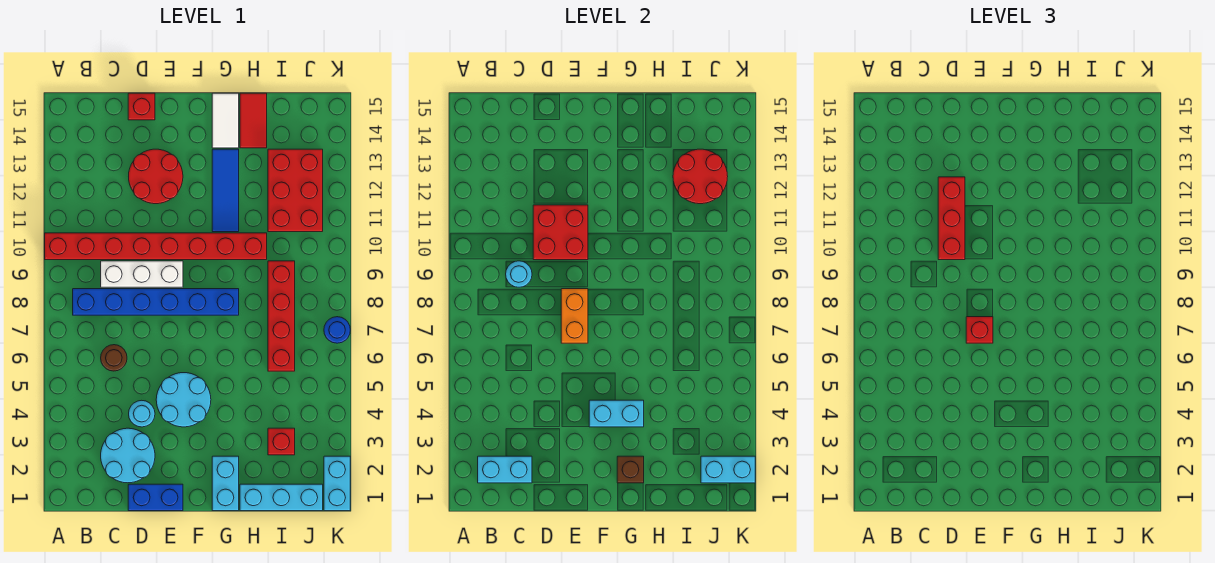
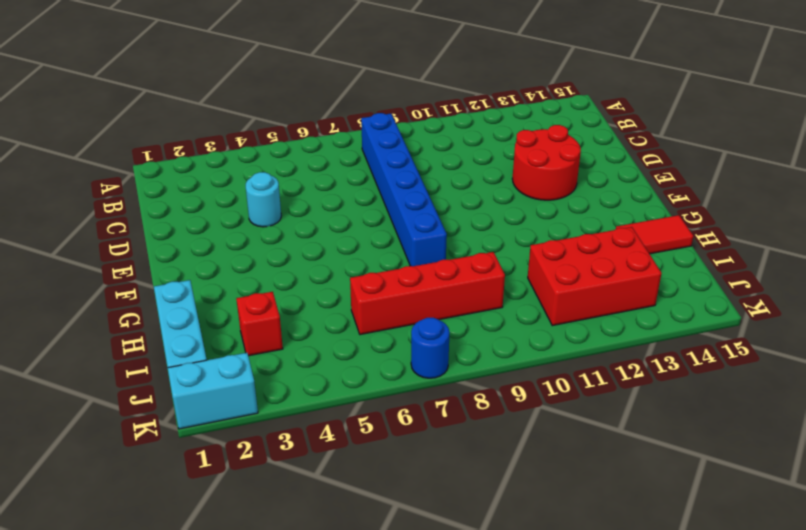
none -> red brick A10:H10 level 1
none -> cyan round brick C2:D3 level 1
none -> brown round brick C6 level 1
none -> white brick C9:E9 level 1

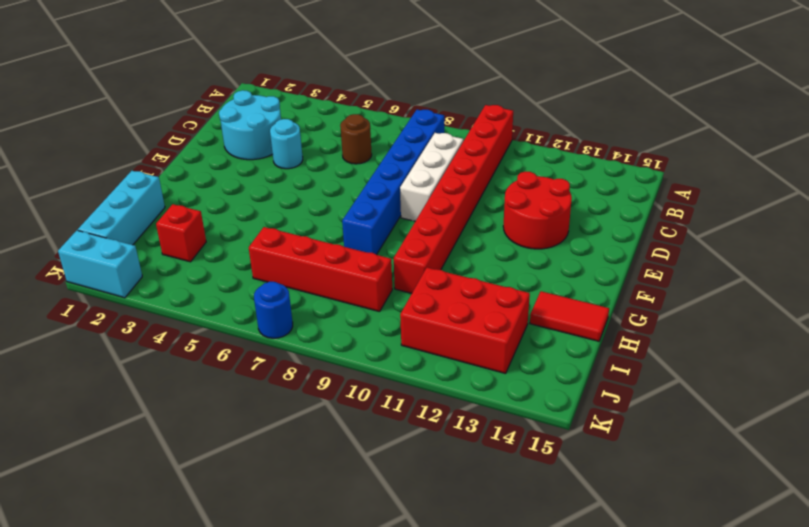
none -> blue brick D1:E1 level 1
none -> red brick D15 level 1
none -> cyan round brick E4:F5 level 1
none -> cyan brick G1:G2 level 1

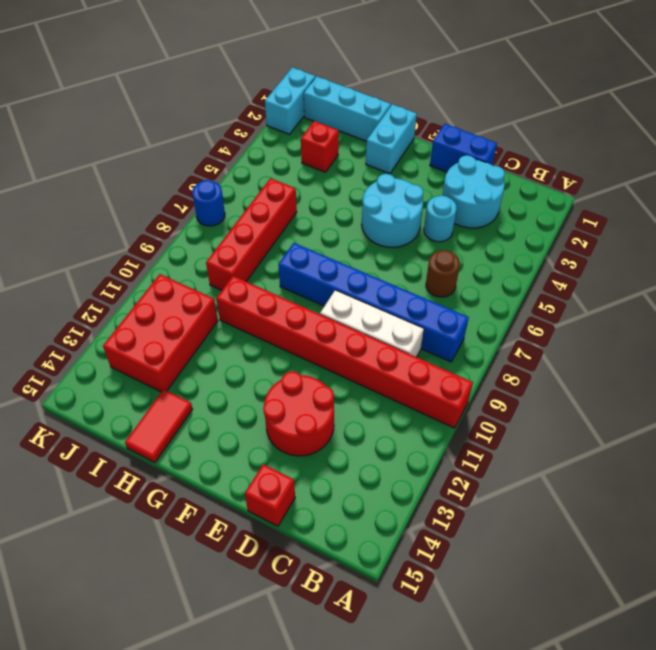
none -> blue tile G11:G13 level 1
none -> white tile G14:G15 level 1
none -> cyan brick B2:C2 level 2
none -> cyan round brick C9 level 2

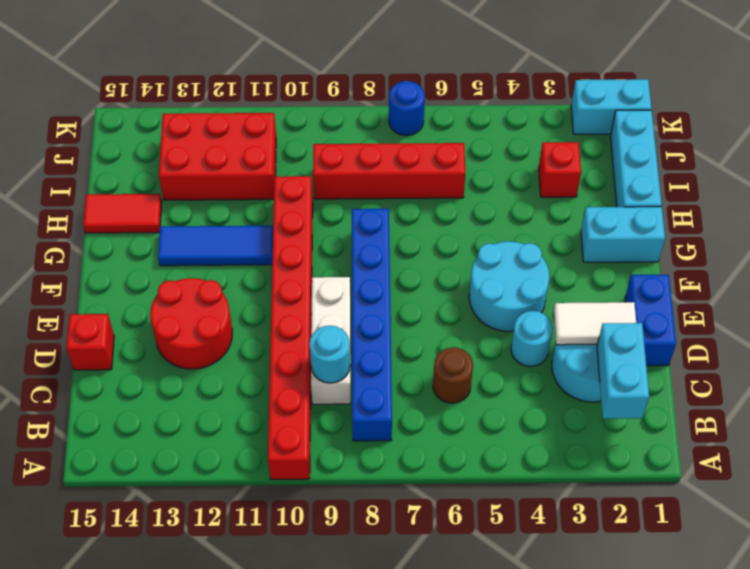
white tile D2:D3 level 2 -> white tile G14:G15 level 1
none -> red brick D10:E11 level 2
none -> orange brick E7:E8 level 2
none -> cyan brick F4:G4 level 2
none -> brown brick G2 level 2

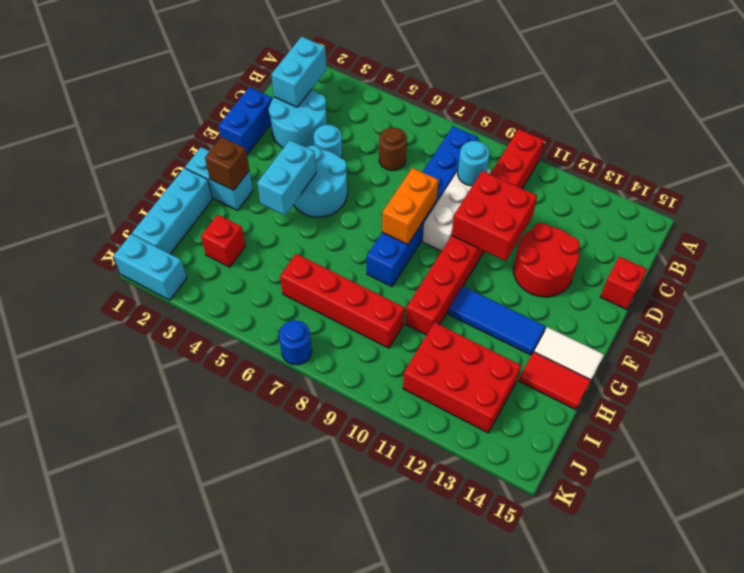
orange brick E8:F8 level 2 -> orange brick E7:E8 level 2
none -> red round brick I12:J13 level 2
none -> cyan brick J2:K2 level 2
none -> red brick D10:D12 level 3
none -> red brick E7 level 3

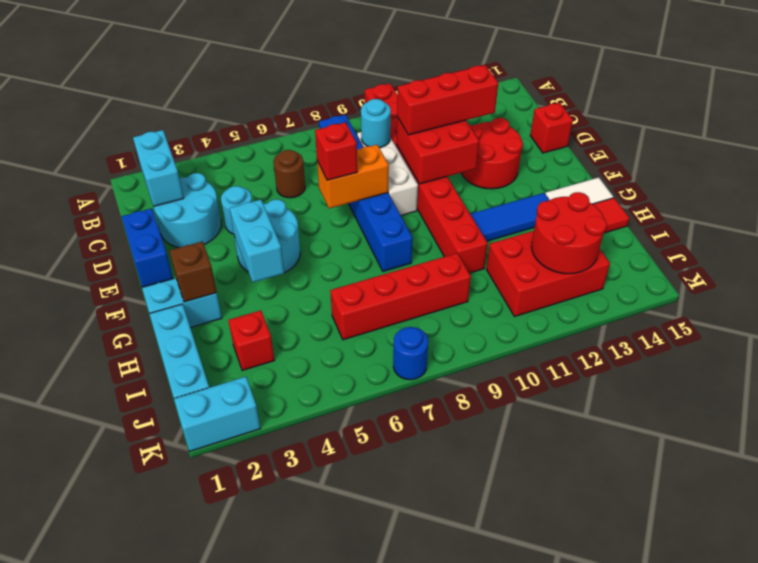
none -> cyan brick J2:K2 level 2

